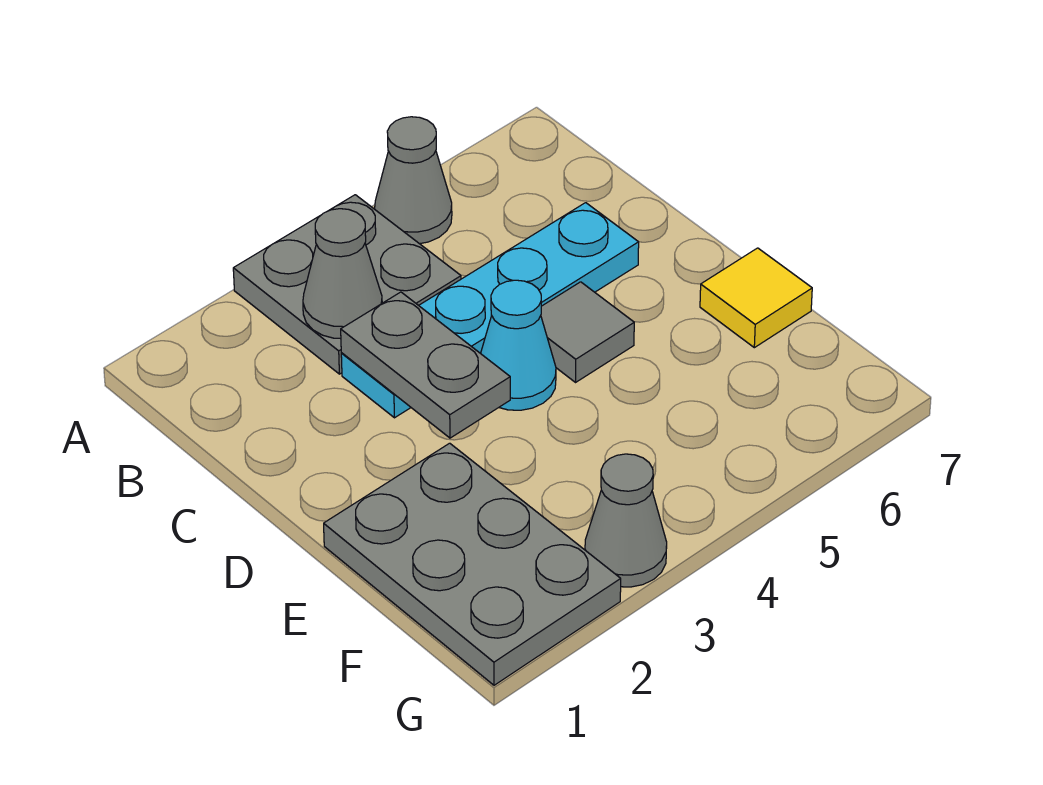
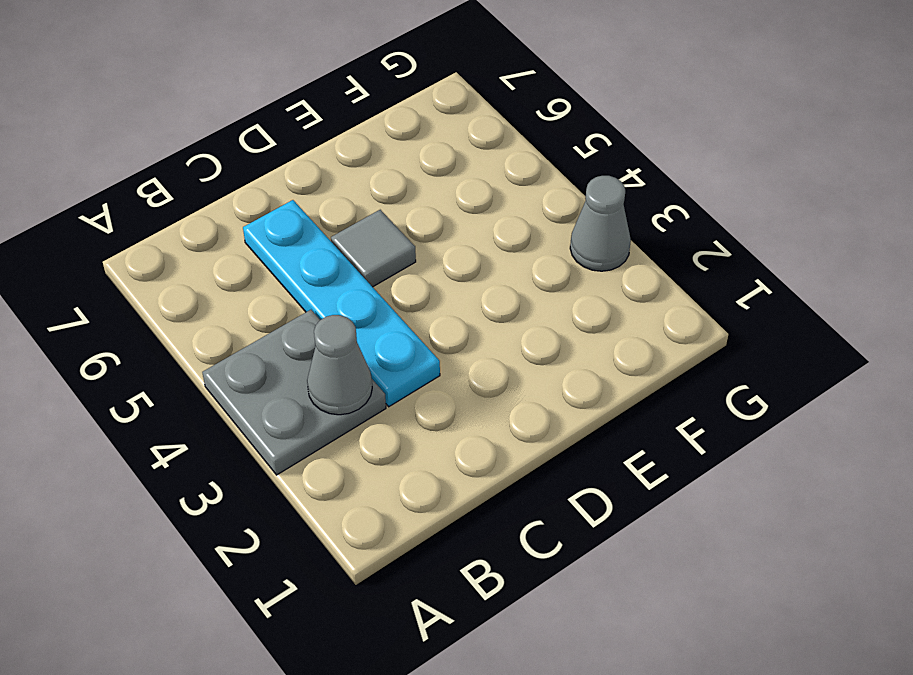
none -> grey cone A5 level 1
none -> cyan cone D4 level 1

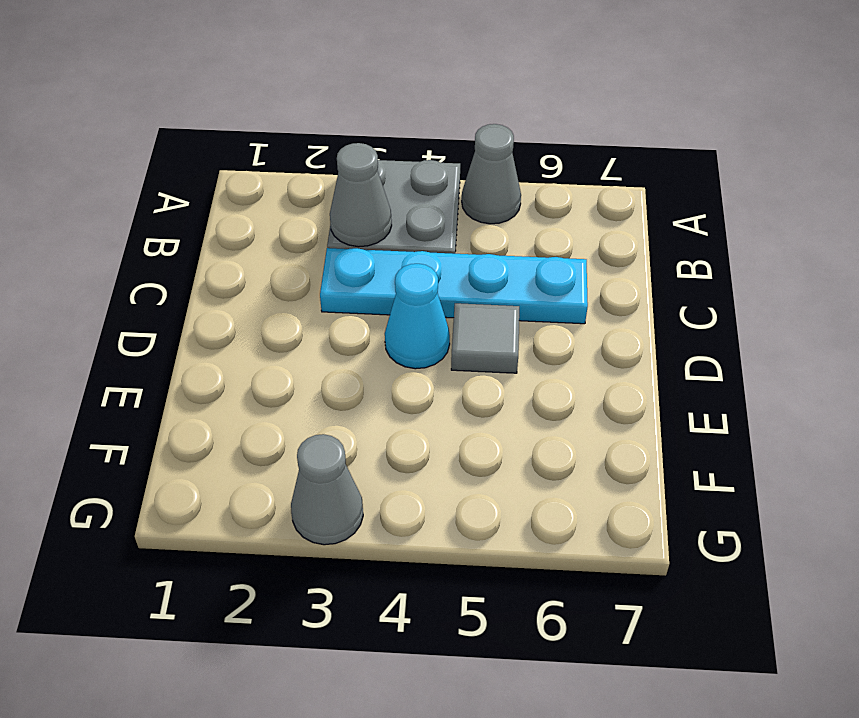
none -> grey plate E1:G2 level 1
none -> yellow tile E7 level 1

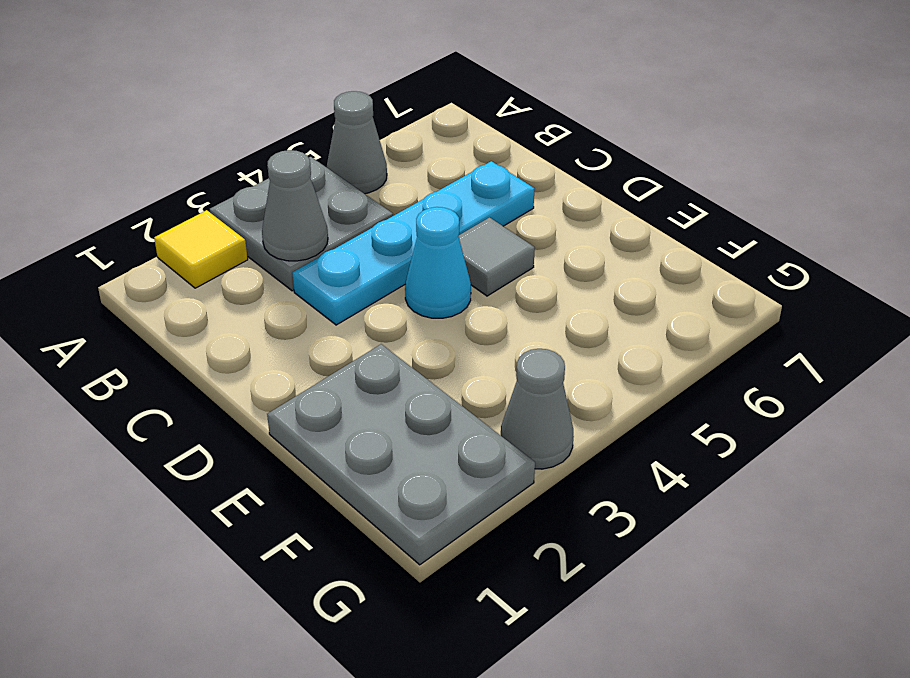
yellow tile A2 level 1 -> yellow tile E7 level 1
none -> grey plate C3:D3 level 2

